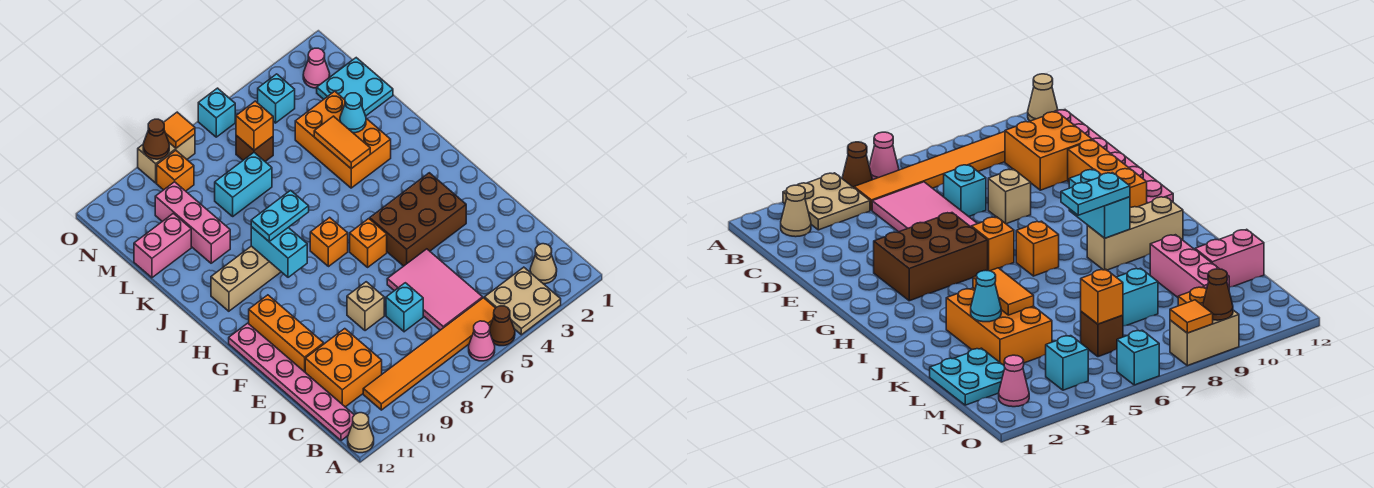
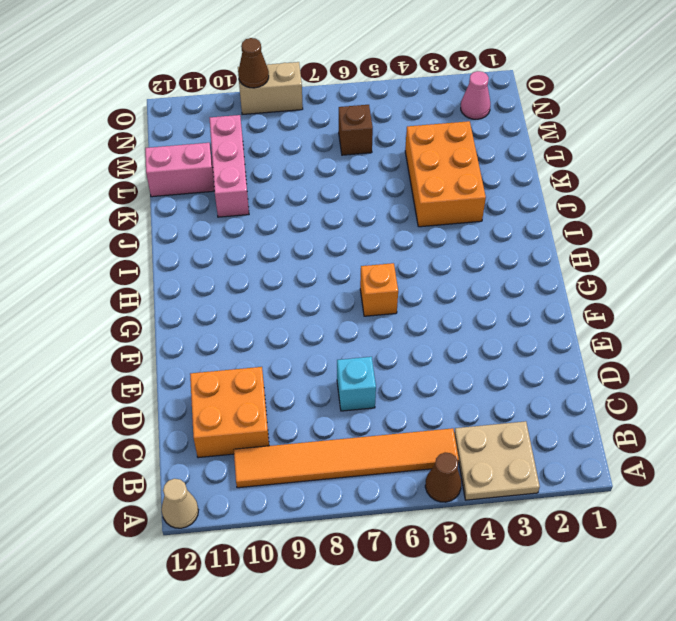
none -> pink cone A6 level 1
none -> tan cone B2 level 1
none -> pink plate B12:G12 level 1
none -> pink tile C5:E6 level 1

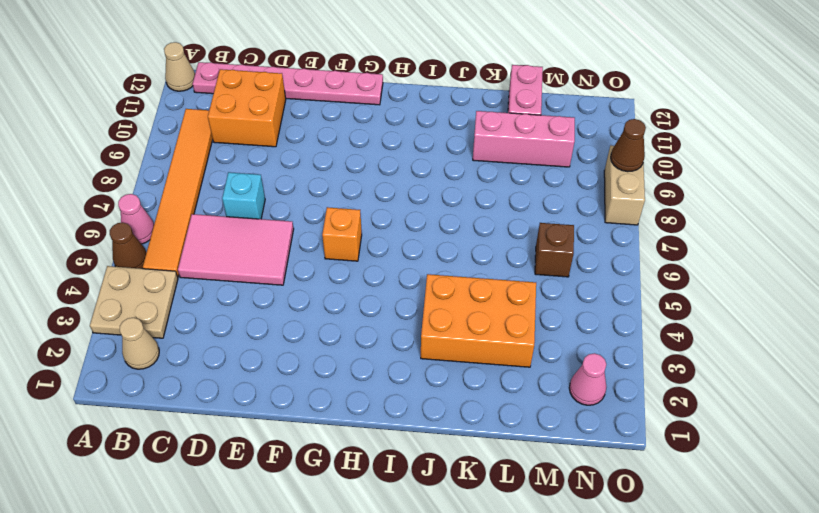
none -> tan brick E8 level 1
none -> orange brick E11:G11 level 1
none -> brown brick F3:G5 level 1
none -> orange brick H7 level 1

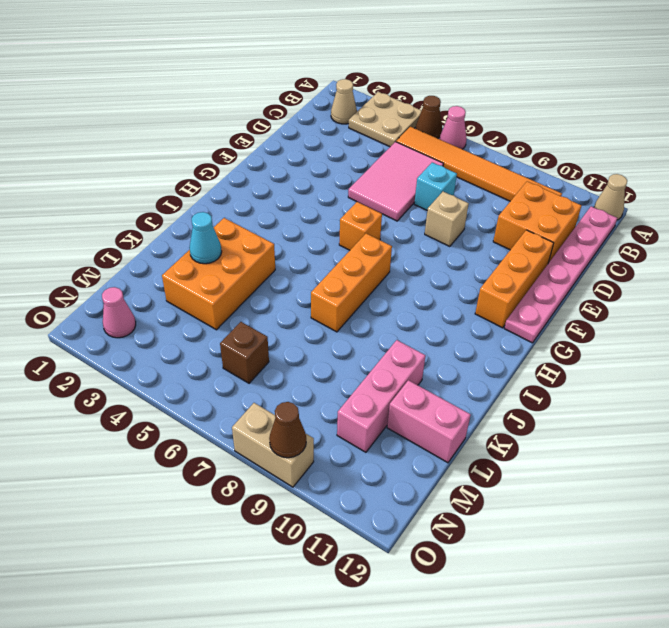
orange brick H7:J7 level 1 -> orange brick H7 level 1
none -> brown brick F3:G5 level 1
none -> tan brick I9:I11 level 1
none -> cyan plate L1:M2 level 1
none -> cyan brick L7:L8 level 1

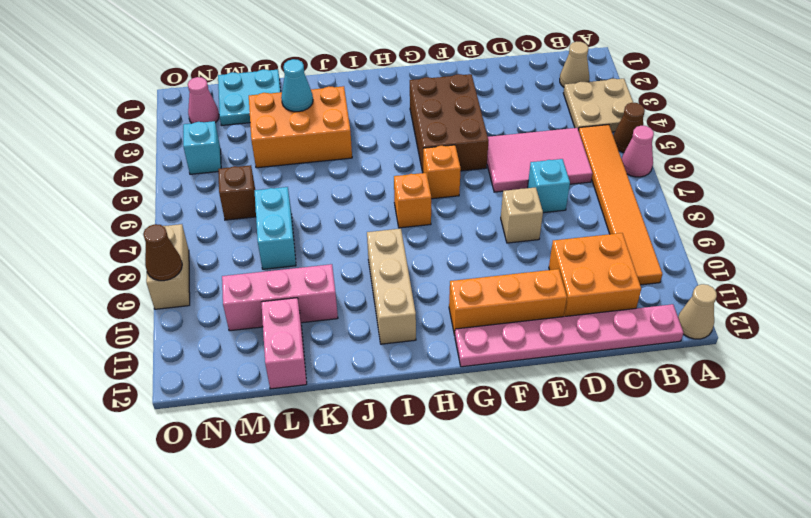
none -> orange brick N9 level 1
none -> cyan brick O6 level 1
none -> cyan brick H9:I9 level 2
none -> orange tile J4:K4 level 2

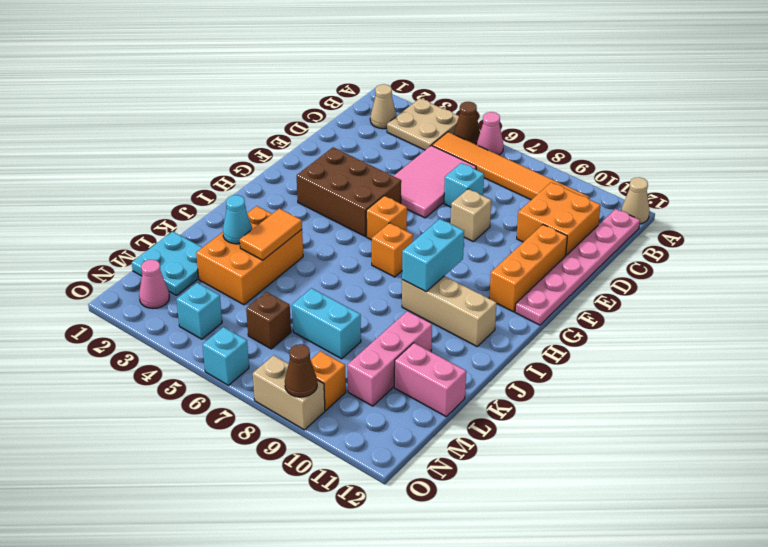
none -> orange brick M6 level 2
none -> orange tile O8 level 2
none -> cyan plate I8:I9 level 3

